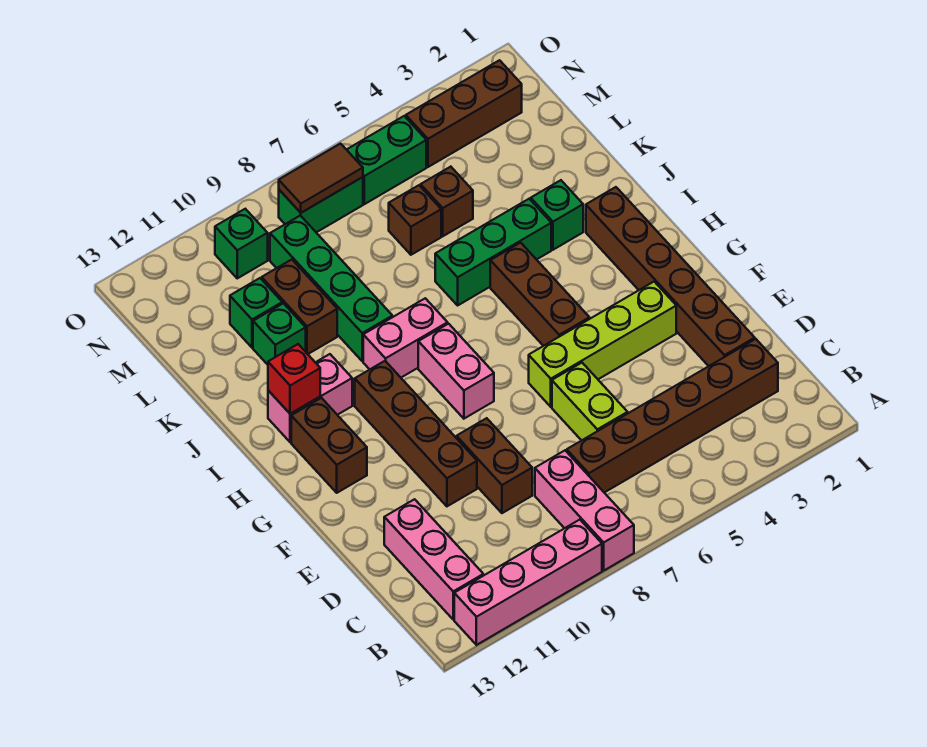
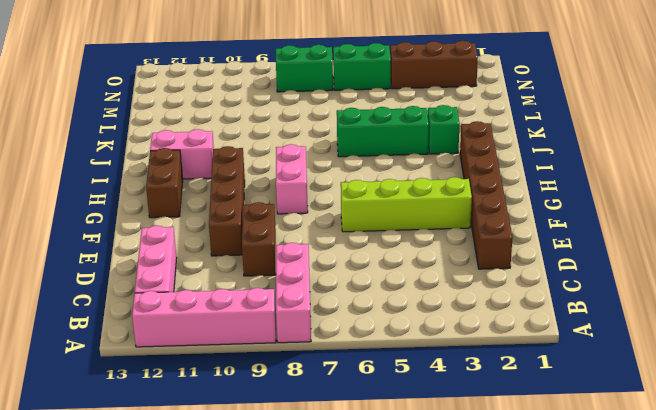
none -> brown brick C2:C7 level 1
none -> lime brick D6:E6 level 1
none -> brown brick G5:I5 level 1

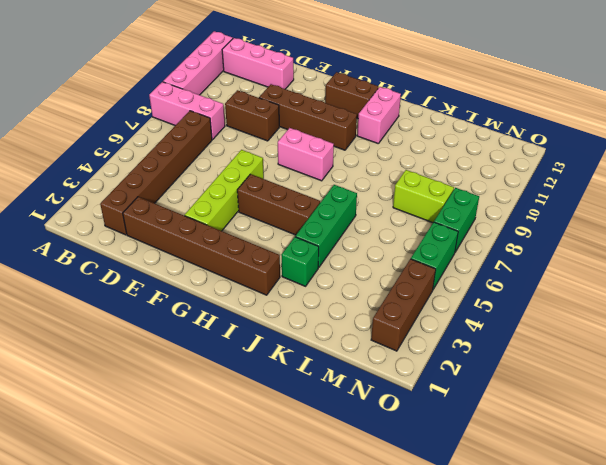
lime brick L8:M8 level 1 -> lime brick D6:E6 level 1
none -> pink brick I8:I9 level 1
none -> green brick J9:M9 level 1
none -> brown brick K10:L10 level 1

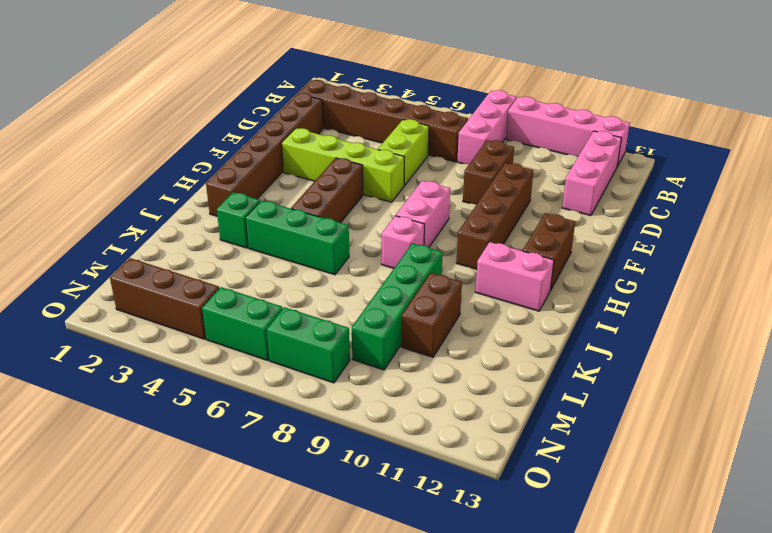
pink brick I8 level 1 -> pink brick I8:I9 level 1
none -> green brick K11 level 1
none -> brown brick L5 level 1
none -> brown brick L6 level 1

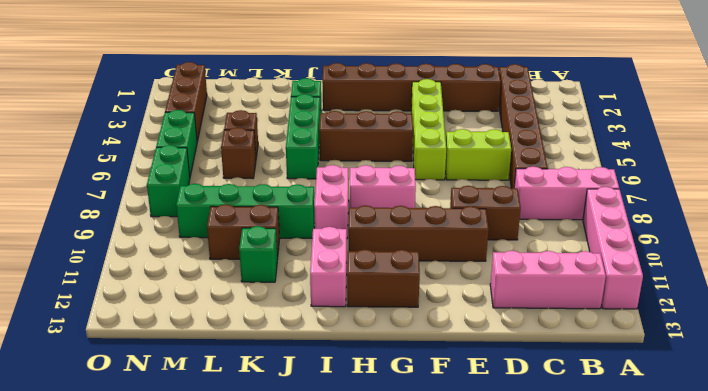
none -> green brick L11 level 1
none -> green brick N10 level 1
none -> red brick I12 level 2

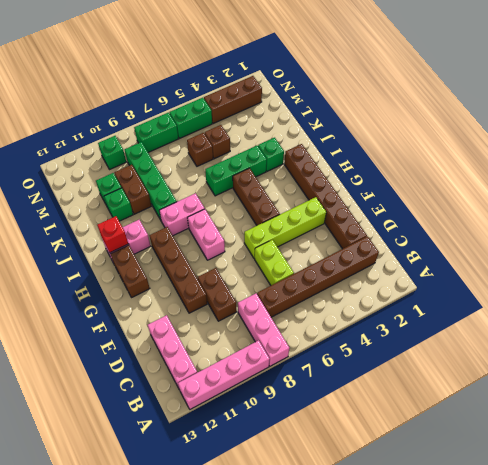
none -> brown tile N7:N8 level 2

